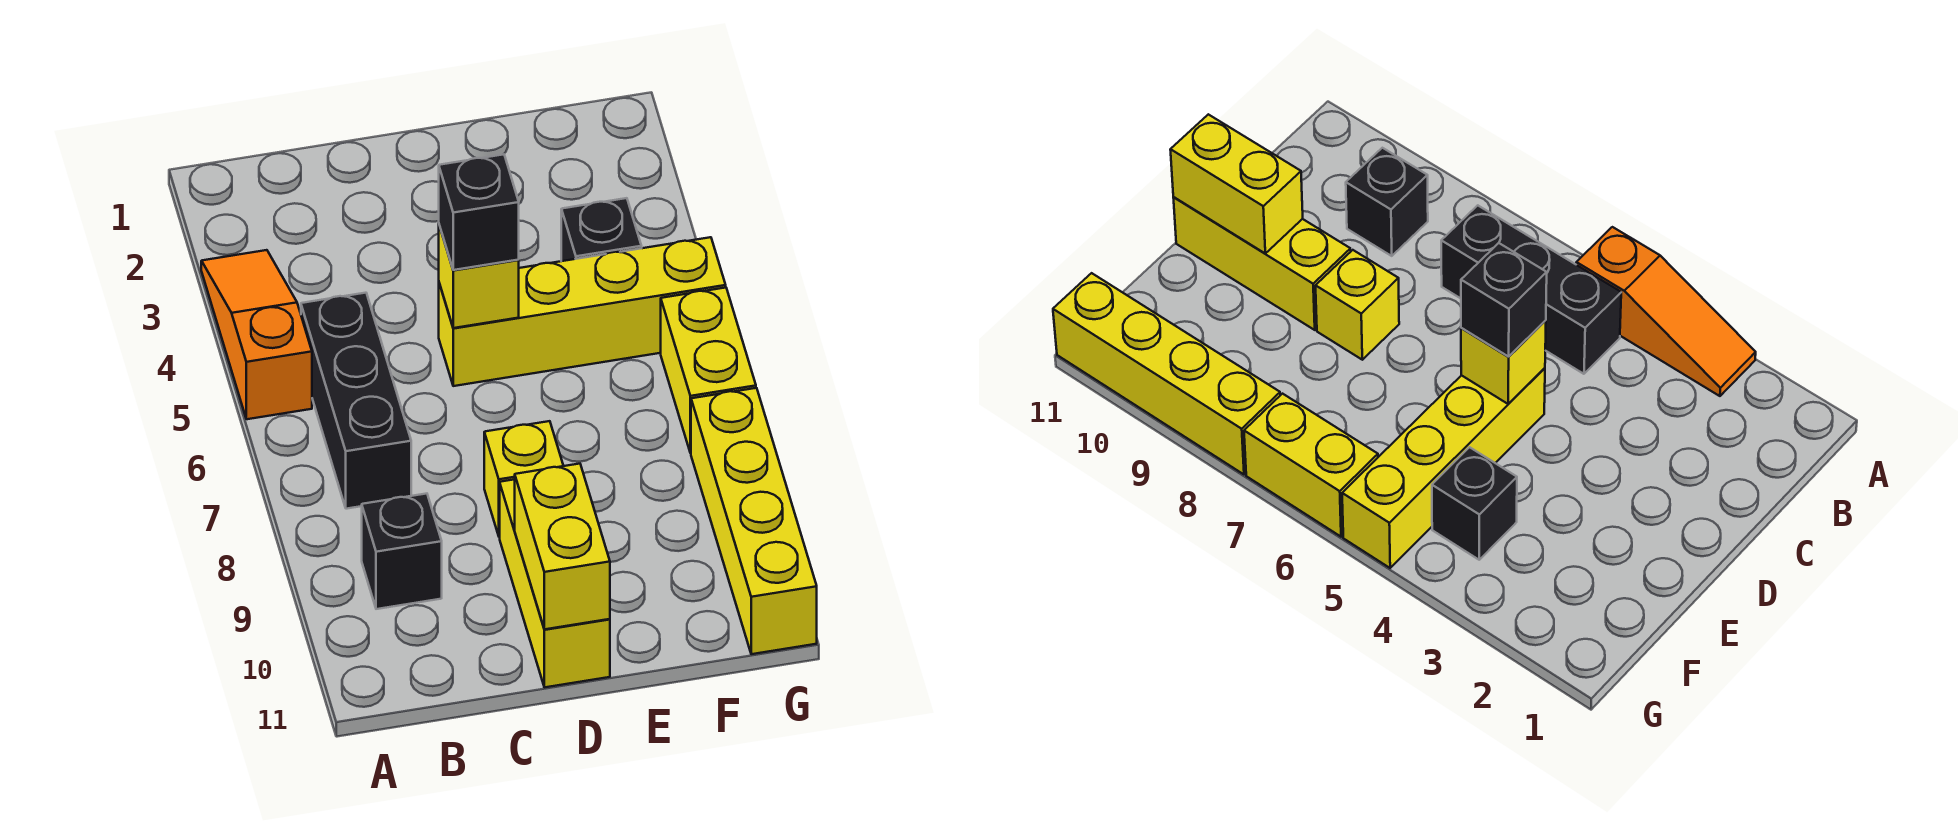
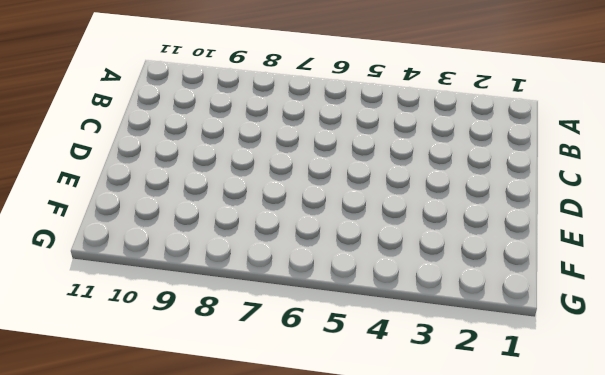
none -> orange slope A3:A5 level 1 top 5
none -> black brick B5:B7 level 1
none -> black brick B9 level 1

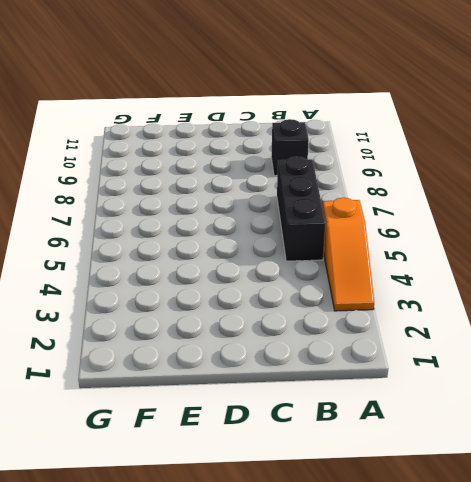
none -> yellow brick D5:G5 level 1
none -> yellow brick D8 level 1
none -> yellow brick D9:D11 level 1

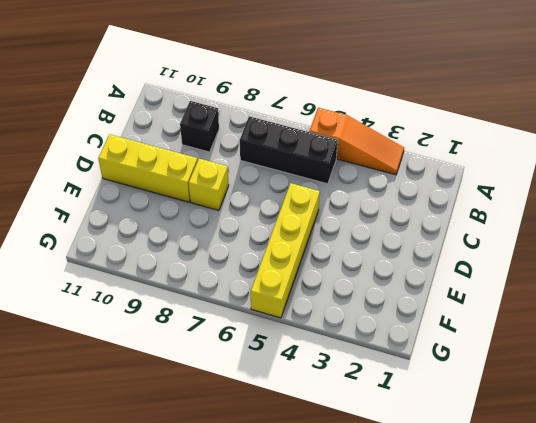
none -> black brick F4 level 1
none -> yellow brick G6:G7 level 1
none -> yellow brick G8:G11 level 1

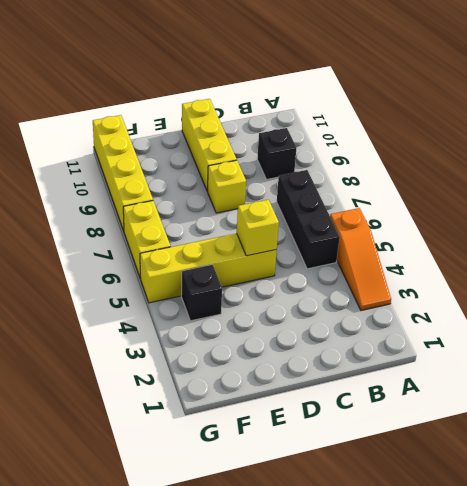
none -> yellow brick D10:D11 level 2
none -> black brick D5 level 3

